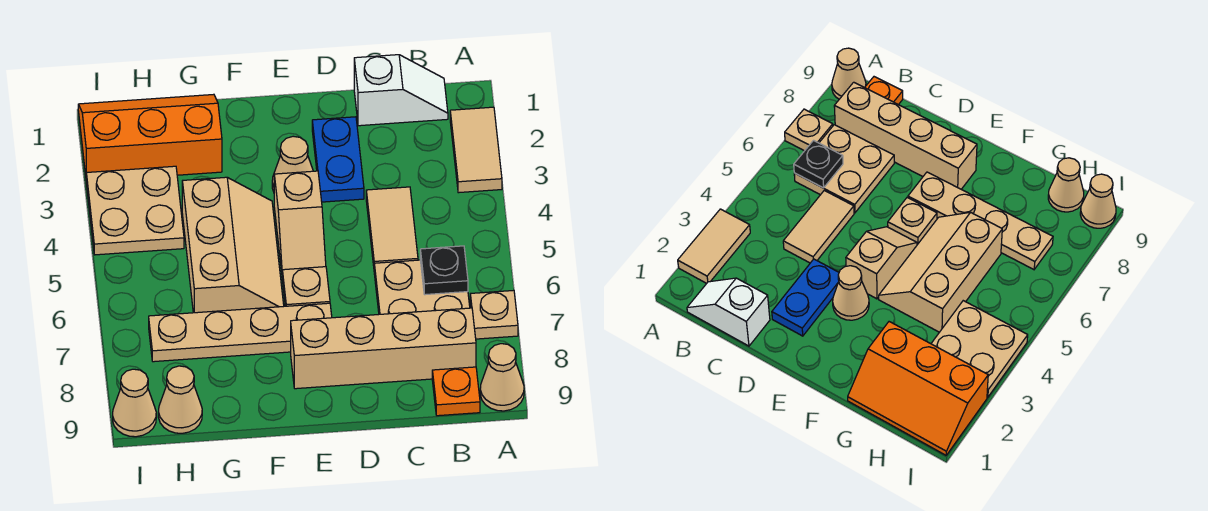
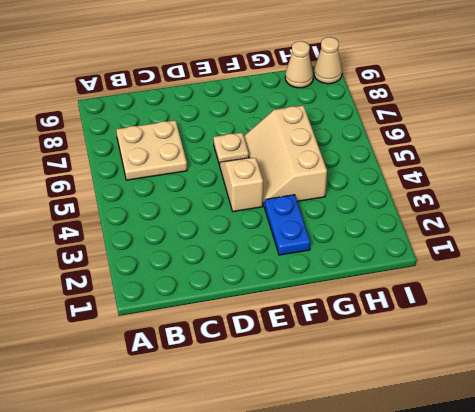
blue plate F2:F3 level 1 -> blue plate D2:D3 level 1
none -> tan tile A2:A3 level 1
none -> tan plate A7 level 1
none -> tan cone A9 level 1

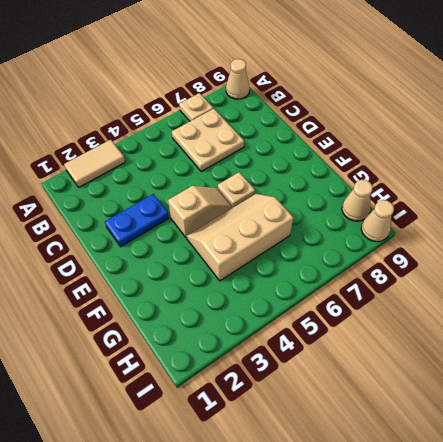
none -> white slope B1:C1 level 1 top C
none -> tan brick B8:E8 level 1
none -> orange plate B9 level 1

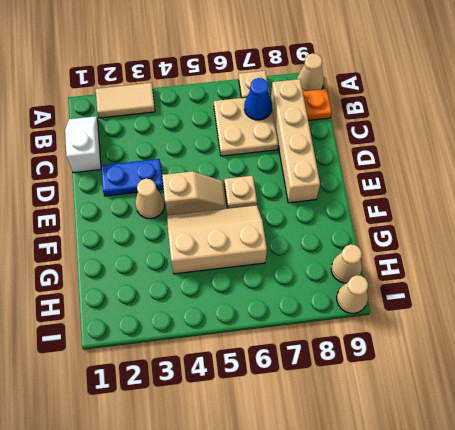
blue cone B7 level 2 -> none
none -> tan tile C4:C5 level 1
none -> tan plate E7:H7 level 1
none -> orange slope G1:I2 level 1 top 2

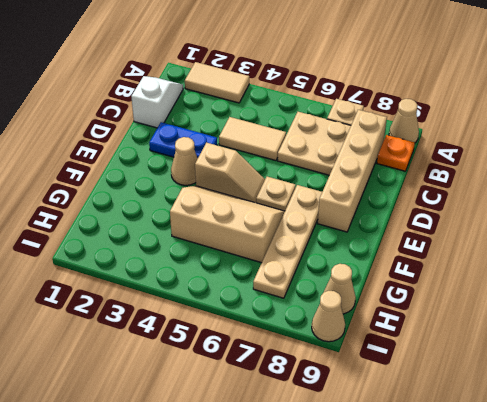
none -> orange slope G1:I2 level 1 top 2
none -> tan plate H3:I4 level 1
none -> black plate B6 level 2

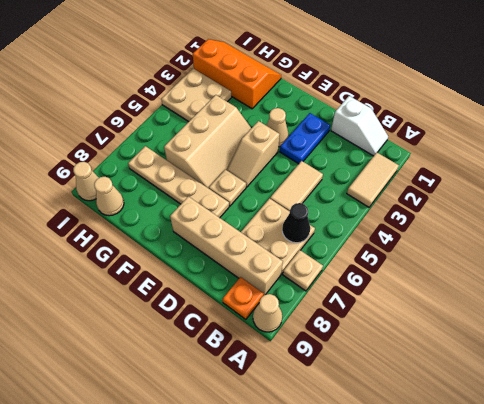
black cone B6 level 2 -> black plate B6 level 2

